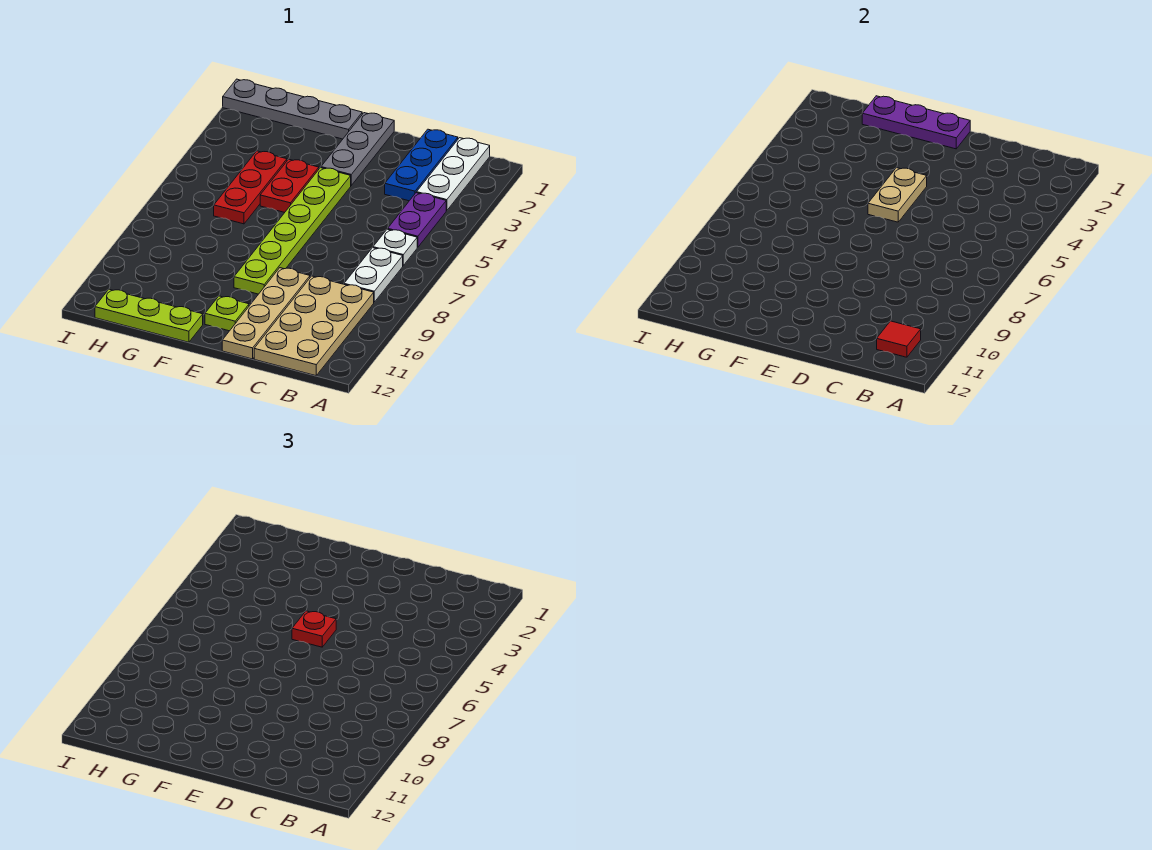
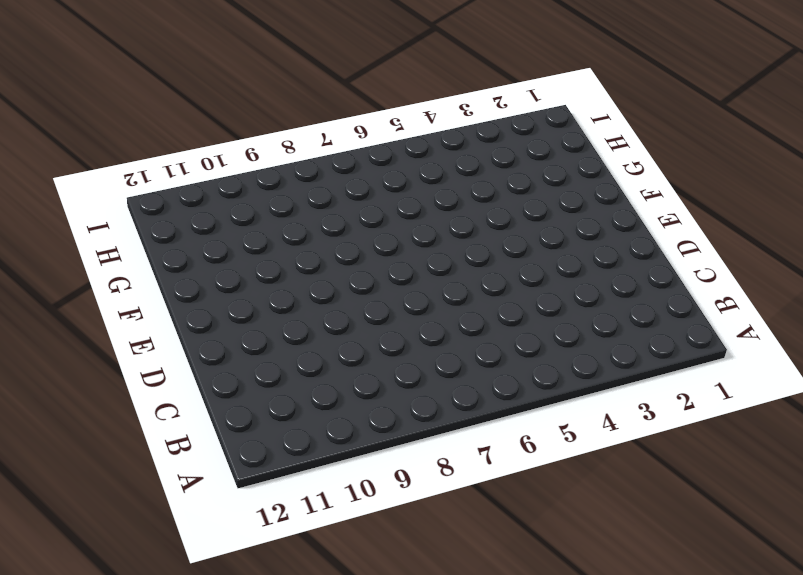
none -> white plate B1:B3 level 1
none -> purple plate B4:B5 level 1
none -> white plate B6 level 1

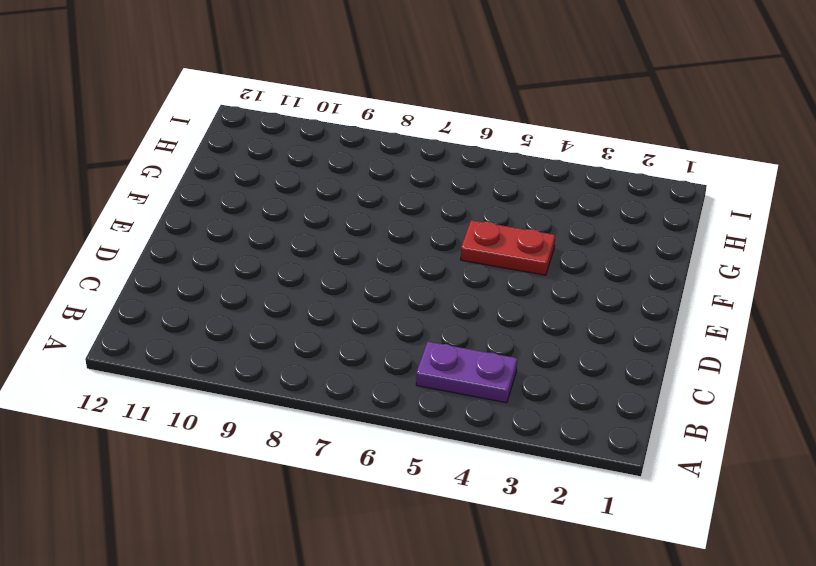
none -> white plate B1:B3 level 1
none -> white plate B6 level 1
none -> white plate B7:B8 level 1

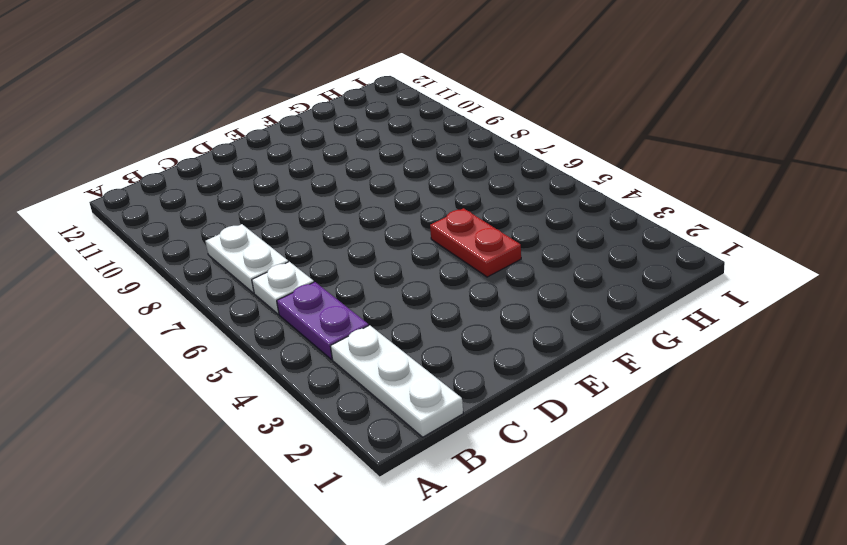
none -> tan plate B9:C12 level 1
none -> blue plate C1:C3 level 1
none -> tan plate D9:D12 level 1

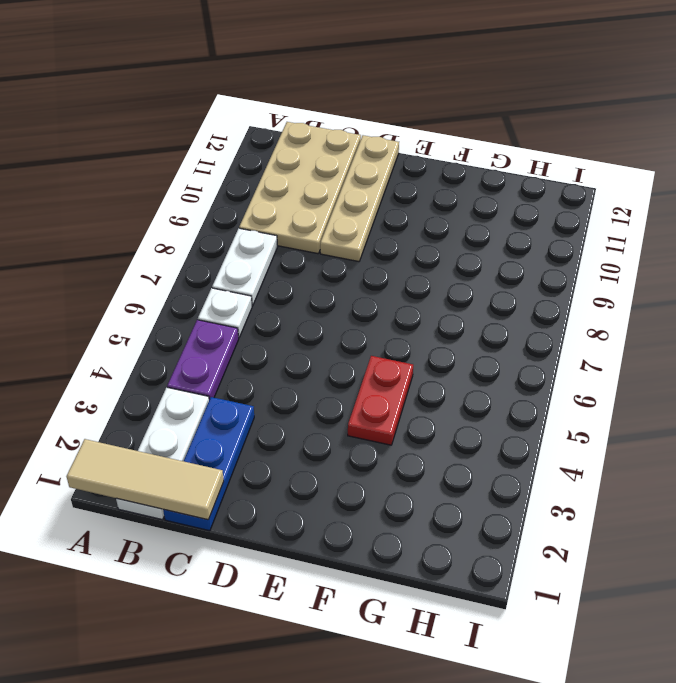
tan tile A1:C1 level 2 -> none
none -> grey plate E1:E3 level 1
none -> lime plate E4:E9 level 1
none -> lime plate E11 level 1

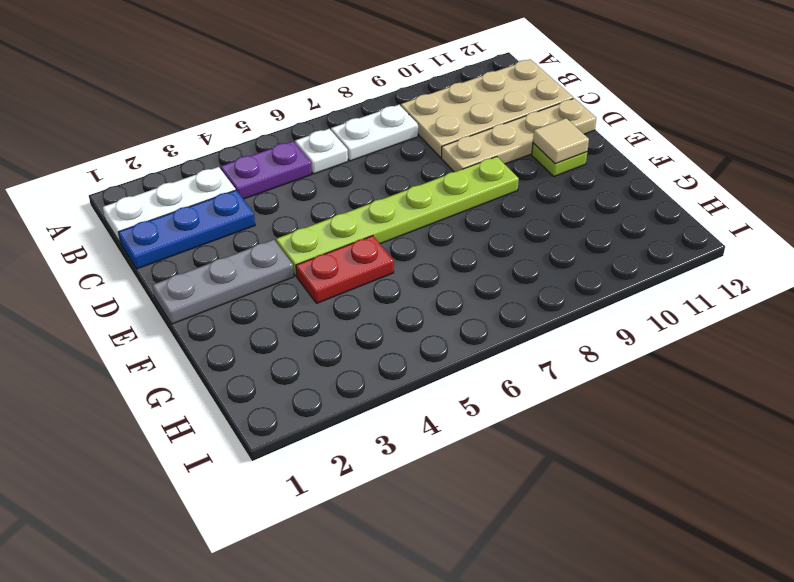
tan tile E11 level 2 -> none
none -> grey plate F1:I1 level 1
none -> lime plate F12:H12 level 1
none -> red plate G4:G6 level 1

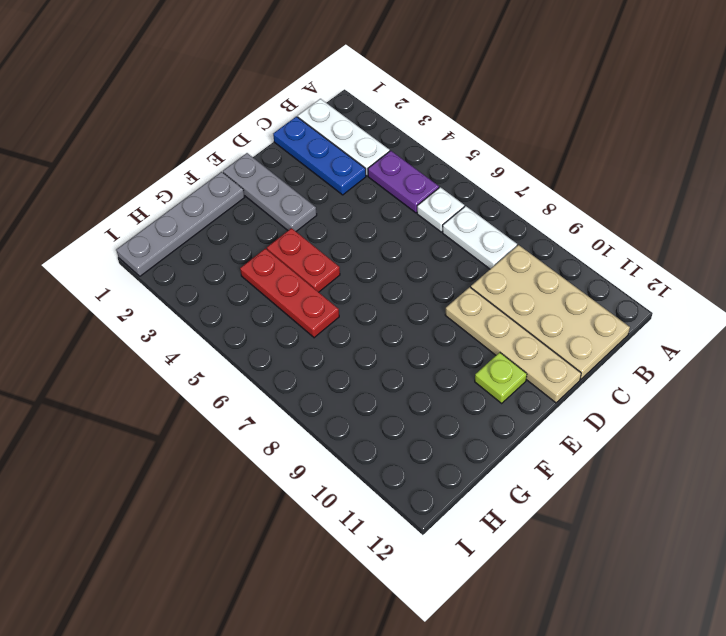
none -> lime plate E4:E9 level 1
none -> lime plate F12:H12 level 1
none -> red tile B11 level 2

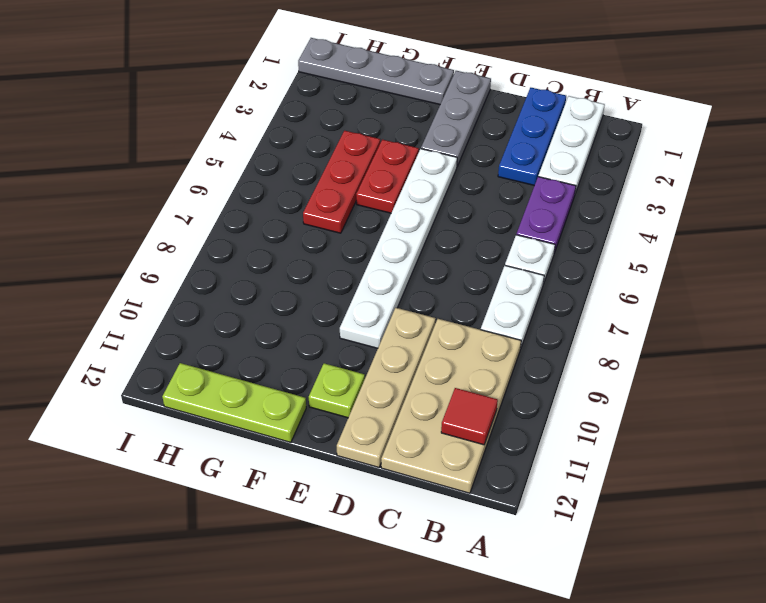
white plate E4:E9 level 1 -> lime plate E4:E9 level 1
none -> purple plate E1:G1 level 2
none -> tan plate E4:E5 level 2
none -> red plate E5 level 3

